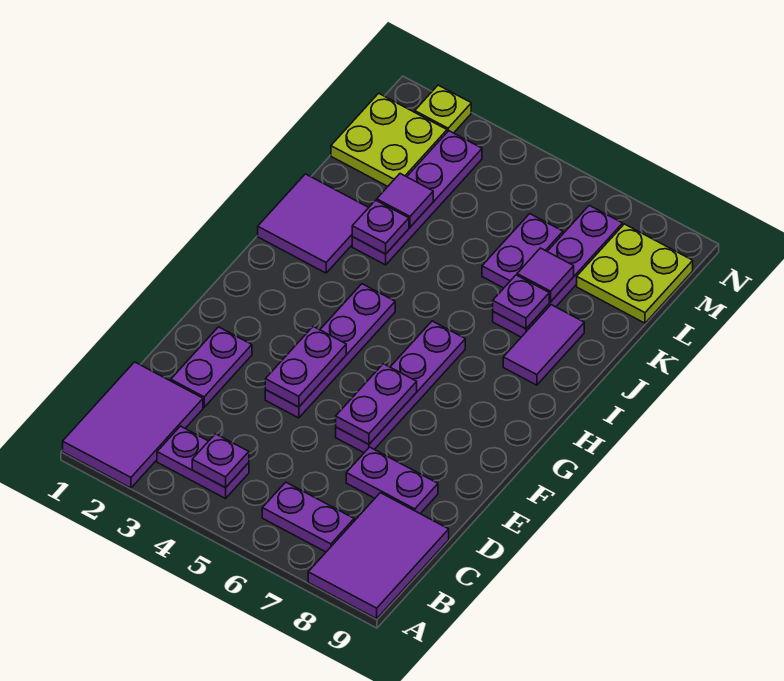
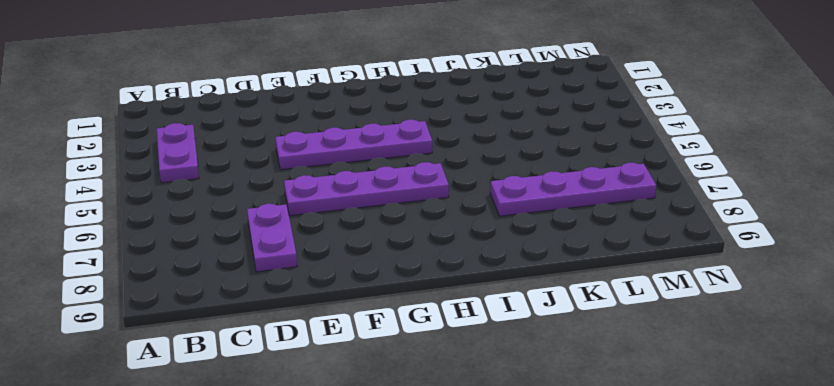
none -> purple tile A1:C2 level 1
none -> purple tile A8:C9 level 1
none -> purple plate B6:B7 level 1

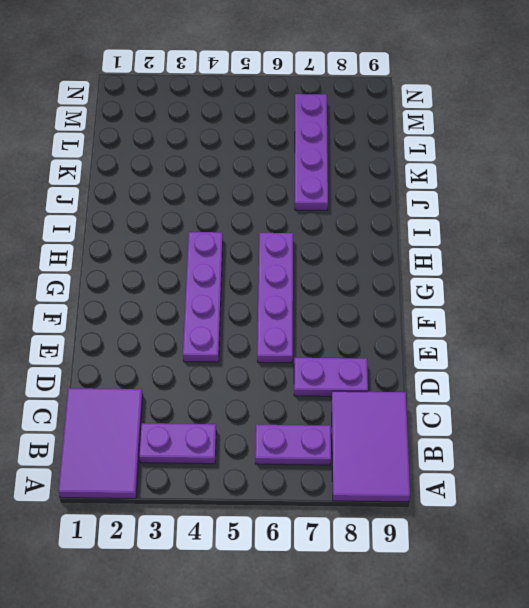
none -> purple plate D2:E2 level 1
none -> purple tile I1:J2 level 1
none -> purple tile I8:J8 level 1

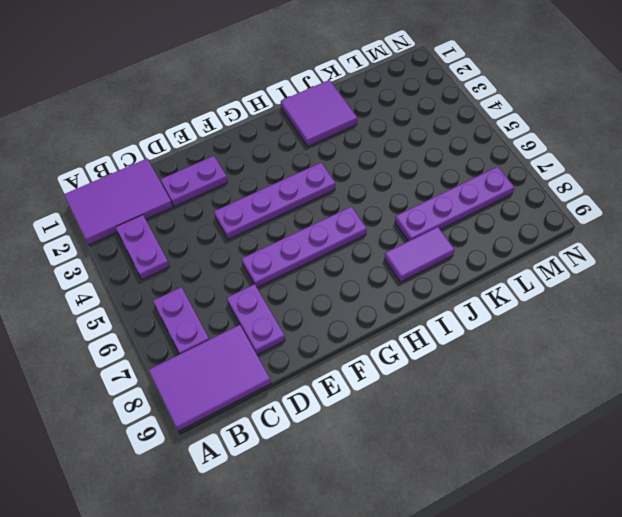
none -> purple plate J3:M3 level 1
none -> purple plate K6:L6 level 1
none -> lime plate L1:M2 level 1

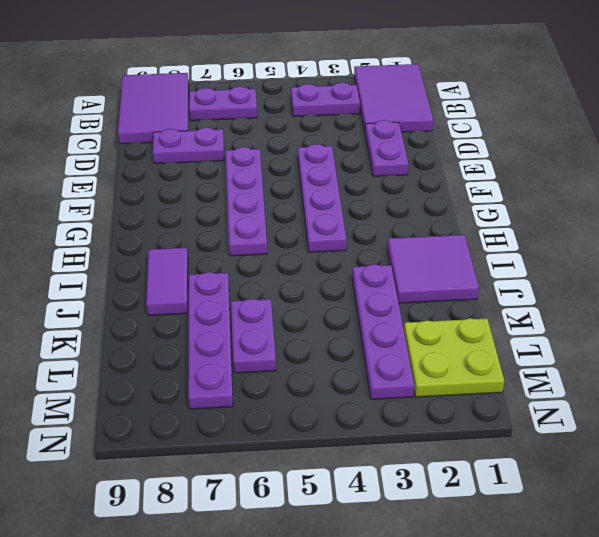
none -> lime plate L8:M9 level 1
none -> lime plate N2 level 1
none -> purple plate B4 level 2

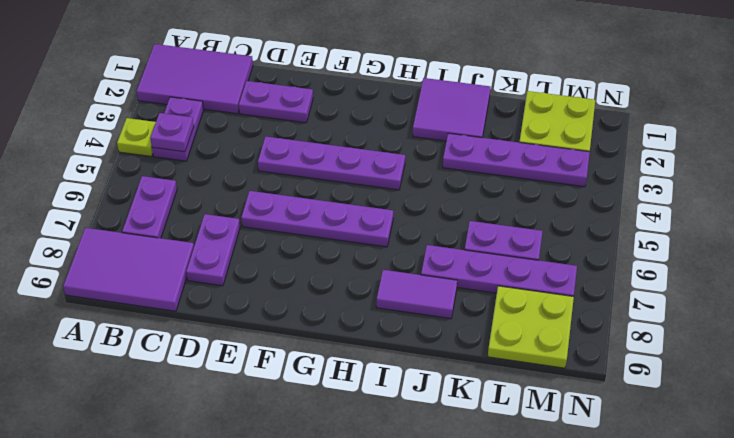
lime plate A4 level 1 -> lime plate N2 level 1
none -> purple plate E4:F4 level 2
none -> purple plate E6:F6 level 2
none -> purple plate J3 level 2

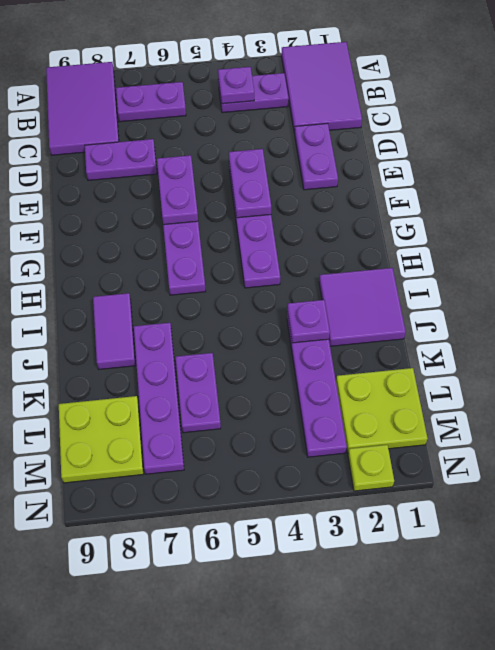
none -> purple plate J7 level 2
none -> purple tile K3 level 2
none -> purple tile K7 level 2

